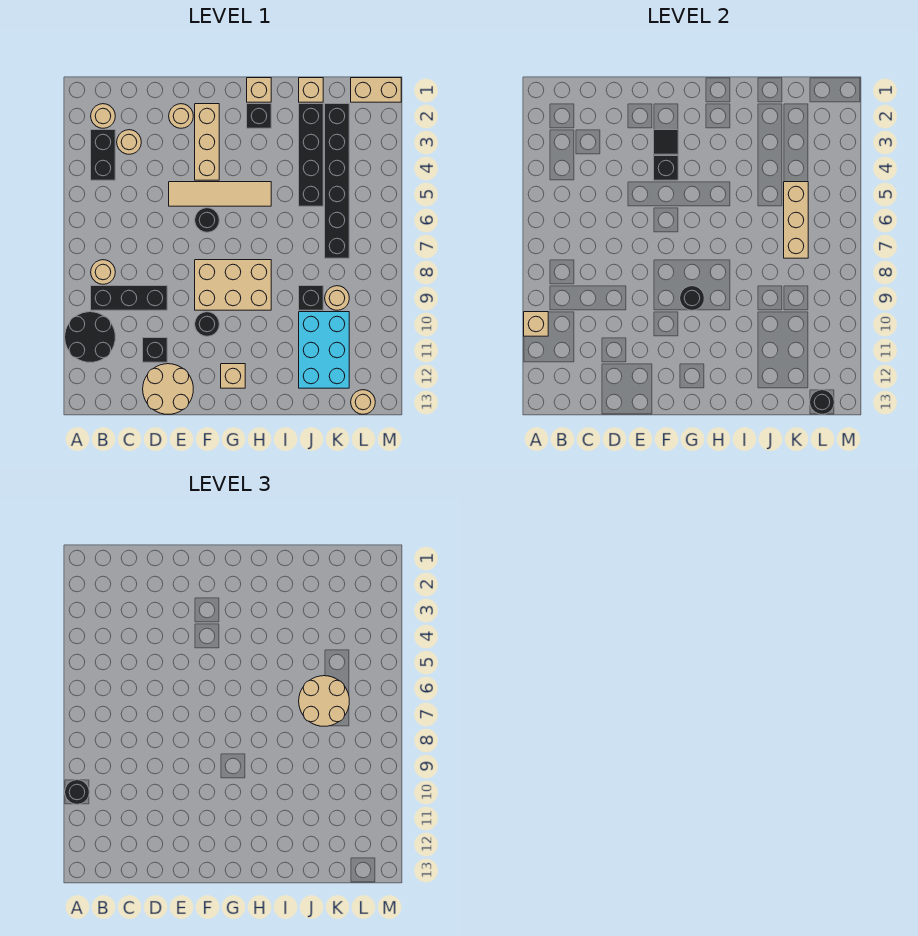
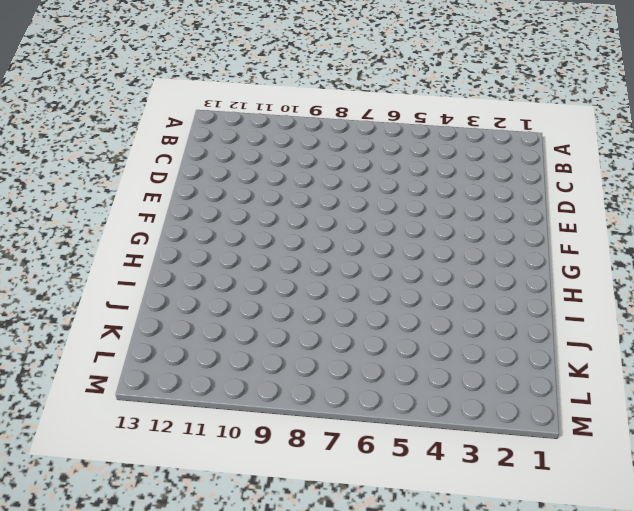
none -> black round brick A10:B11 level 1
none -> tan round brick B2 level 1
none -> black brick B3:B4 level 1
none -> tan round brick B8 level 1

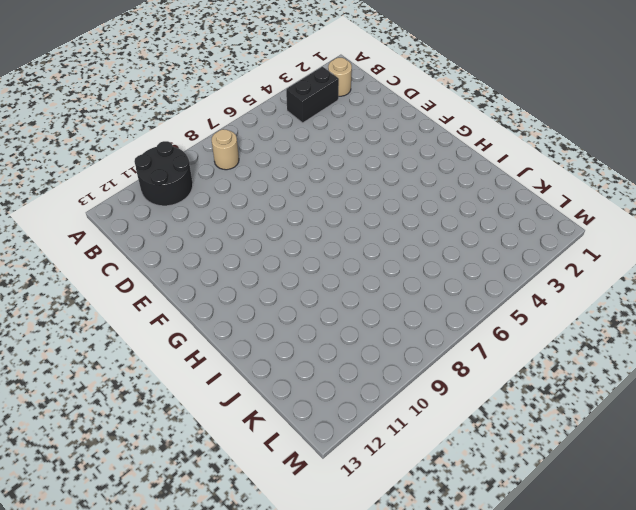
none -> black brick B9:D9 level 1
none -> tan round brick C3 level 1
none -> black brick D11 level 1
none -> tan round brick D12:E13 level 1

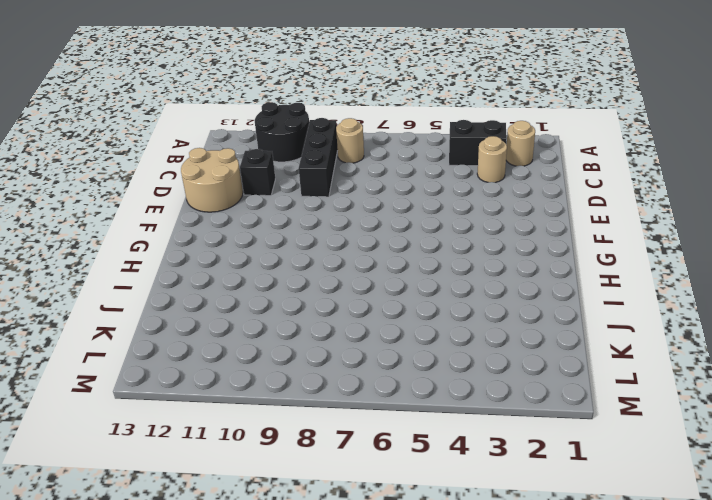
none -> tan round brick E2 level 1
none -> tan tile E5:H5 level 1
none -> tan brick F2:F4 level 1
none -> black round brick F6 level 1

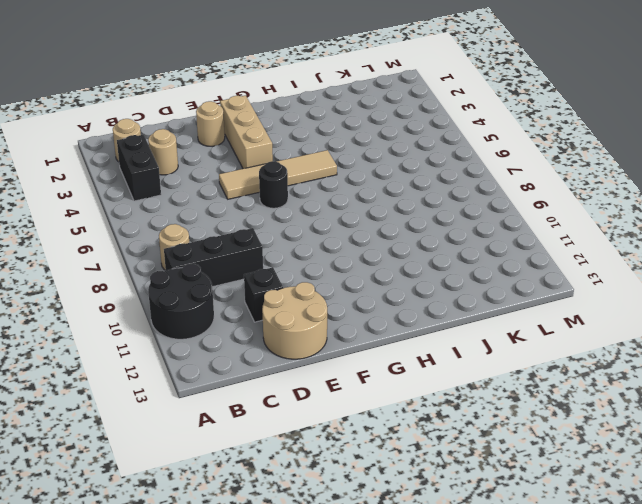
none -> tan brick F8:H9 level 1
none -> black round brick F10 level 1
none -> tan brick G12 level 1
none -> tan brick H1 level 1

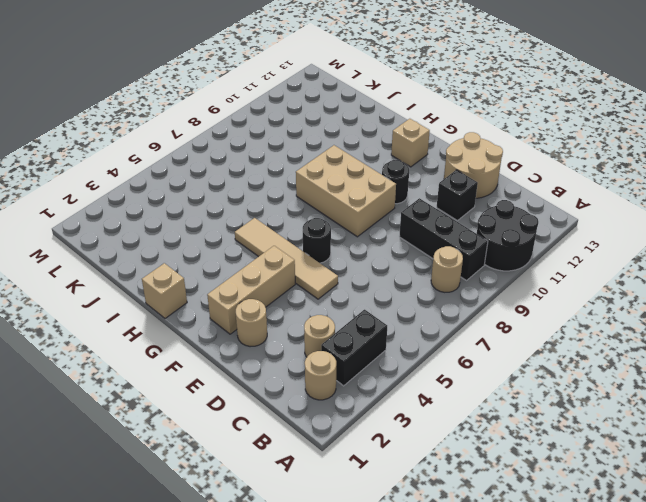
none -> black brick H2 level 1
none -> tan brick J1 level 1
none -> black brick J2:J5 level 1
none -> black brick J9 level 1

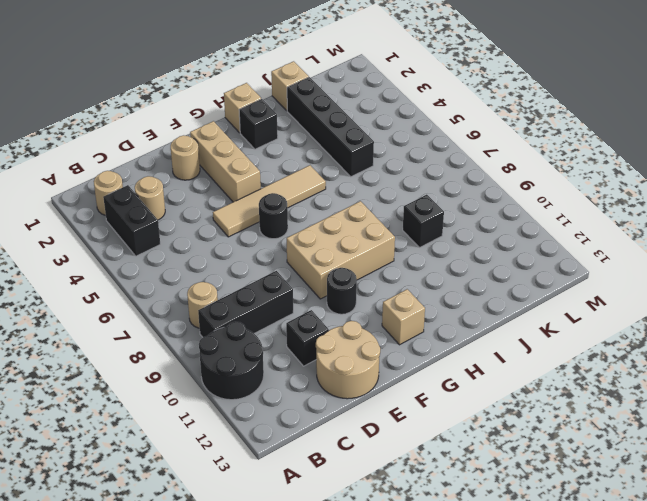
none -> cyan brick J10:K12 level 1
none -> black brick K2:K7 level 1
none -> tan round brick K9 level 1
none -> tan brick L1:M1 level 1

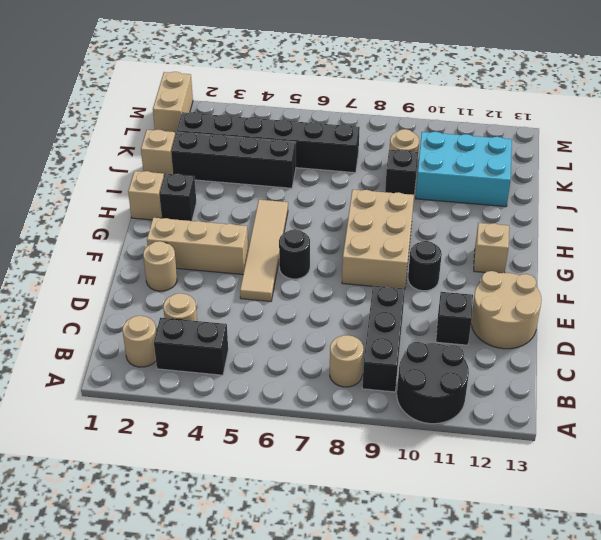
none -> tan round brick L13 level 1
none -> tan brick A10 level 2
none -> black tile F3 level 2
none -> black brick F4 level 2

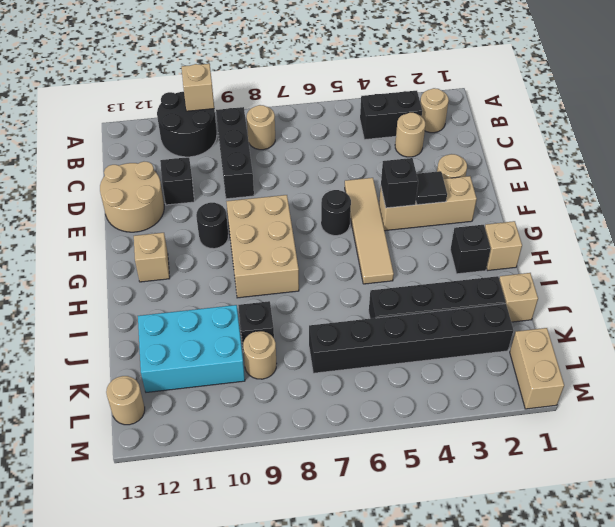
none -> black round brick G9 level 2
none -> tan brick K5:K7 level 2
none -> black round brick L13 level 2
none -> black round brick A10 level 3

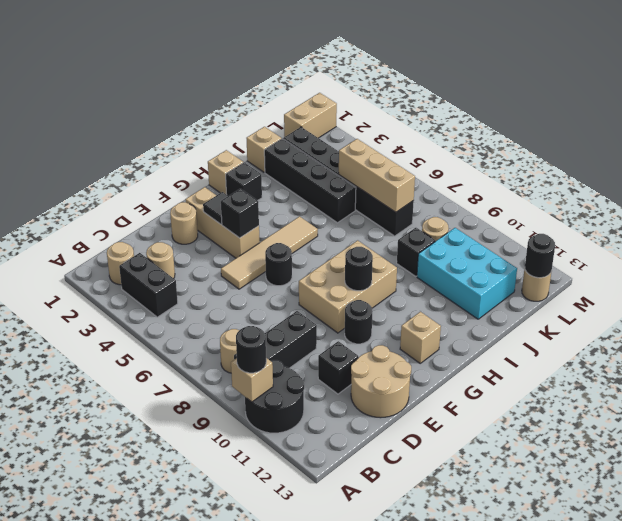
none -> tan round brick J6:K7 level 3

